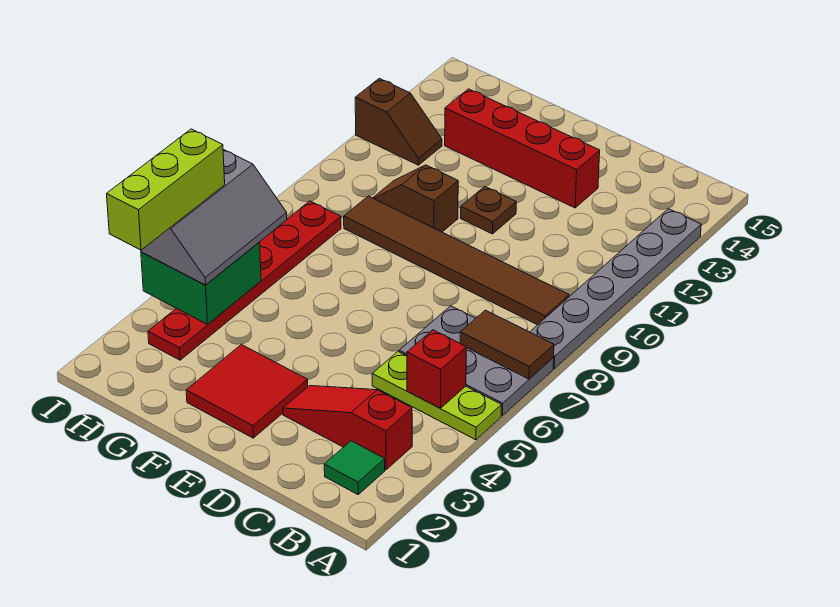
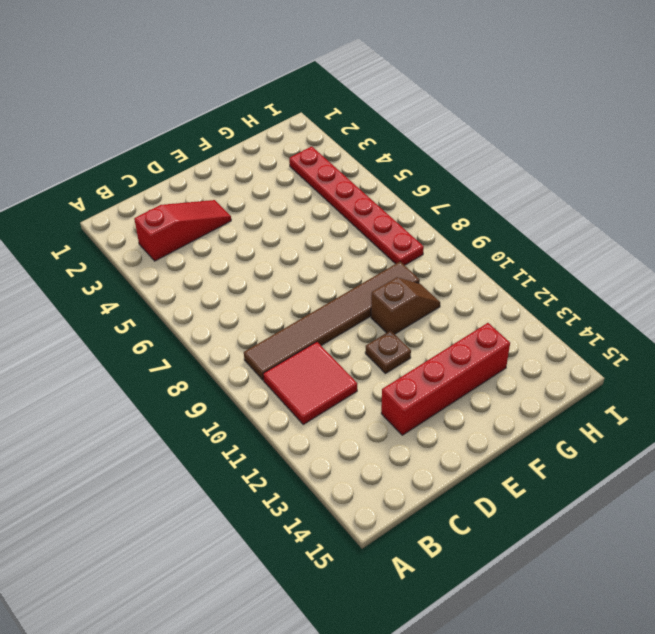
red tile B10:C11 level 1 -> red tile E2:F3 level 1
none -> lime plate A5:C5 level 1
none -> grey plate A6:C7 level 1
none -> grey plate A8:A13 level 1

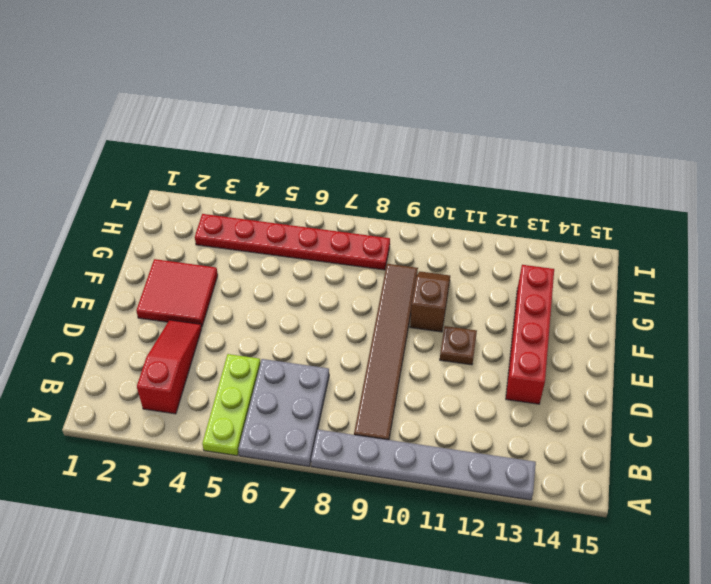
none -> green tile B2 level 1
none -> brown slope H12:I12 level 1 top I
none -> brown tile A7:B7 level 2

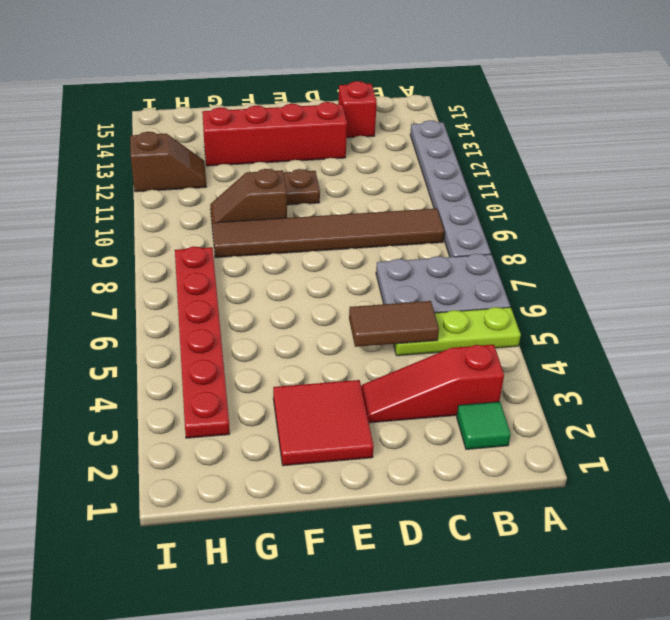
brown tile C5:D5 level 2 -> brown tile A7:B7 level 2
red brick C14 level 1 -> red brick B5 level 2
none -> green brick H4:I5 level 2
none -> grey slope H4:I6 level 3 top I
none -> lime brick I3:I5 level 4

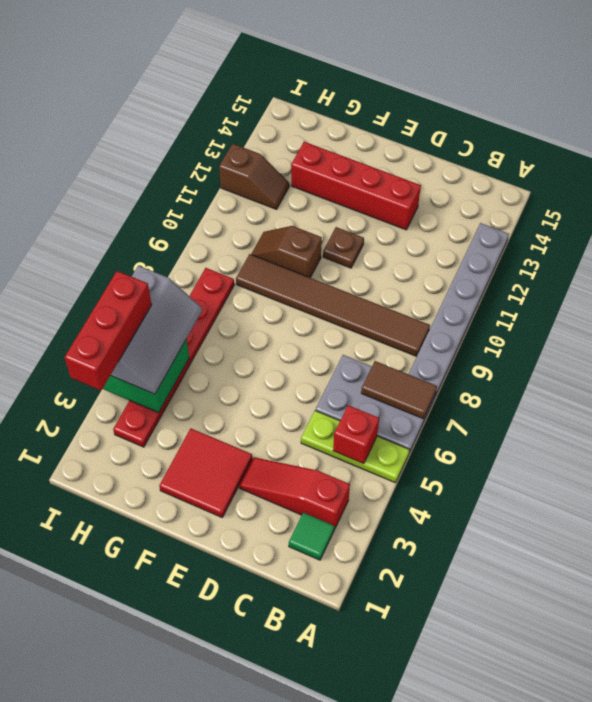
red brick I3:I5 level 4 -> lime brick I3:I5 level 4

